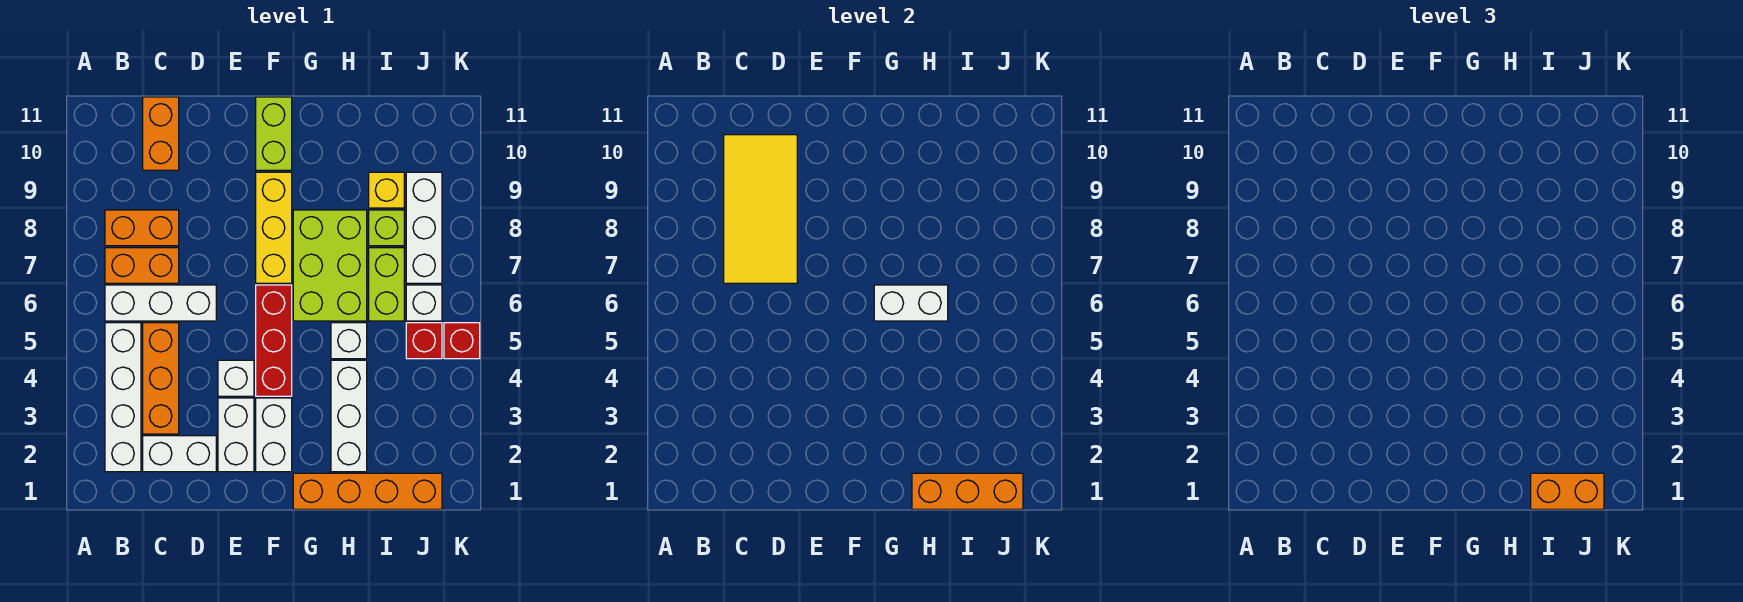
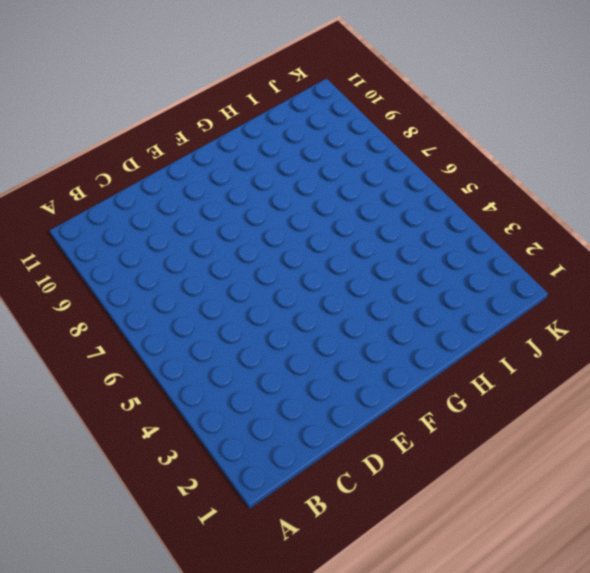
none -> white brick B2:B5 level 1
none -> white brick B6:D6 level 1
none -> orange brick B7:C7 level 1

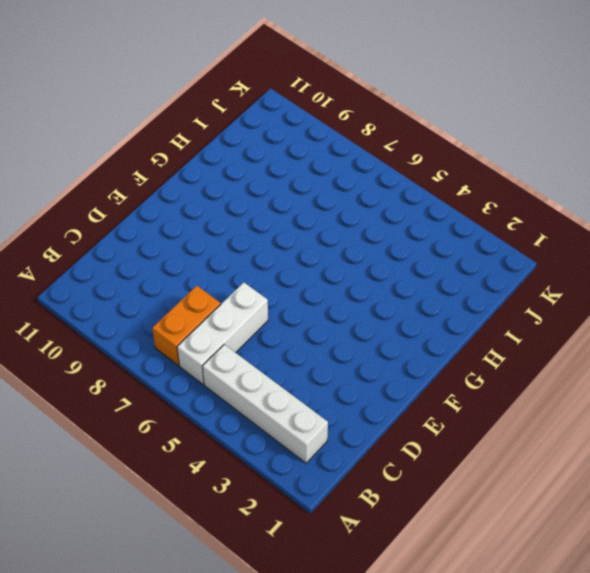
none -> orange brick B8:C8 level 1
none -> white brick C2:D2 level 1
none -> orange brick C3:C5 level 1

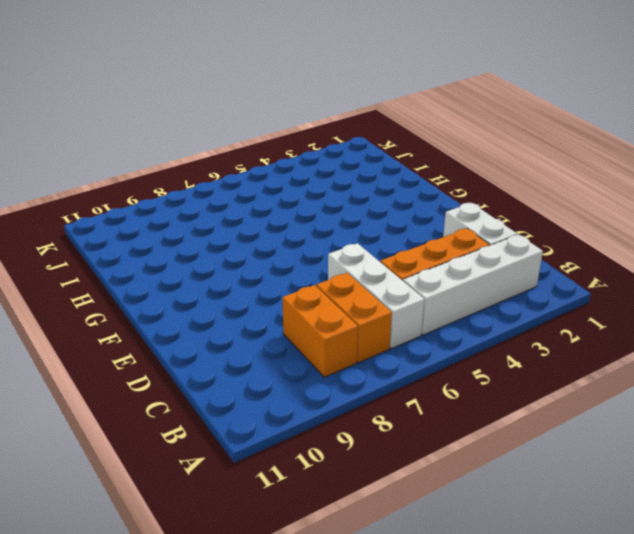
none -> orange brick C10:C11 level 1
none -> white brick E2:E3 level 1
none -> white brick E4 level 1

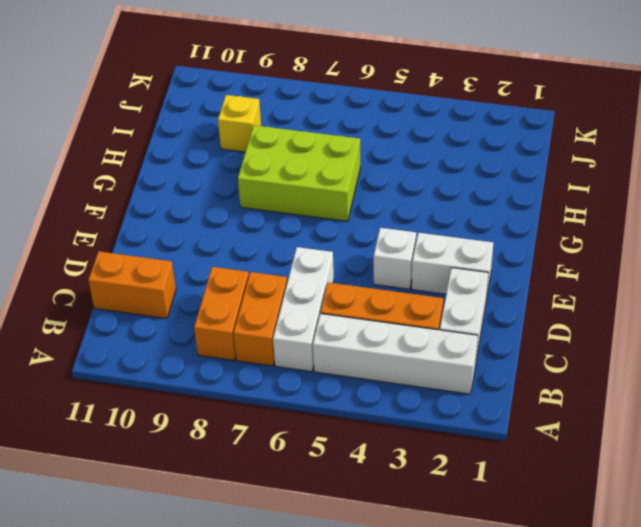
none -> white brick F2:F3 level 1
none -> red brick F4:F6 level 1
none -> yellow brick F7:F9 level 1

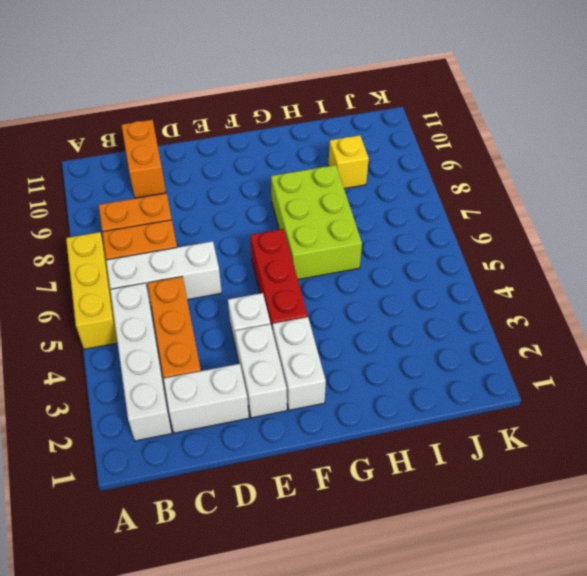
yellow brick A5:A7 level 1 -> yellow brick F7:F9 level 1
none -> lime brick F10:F11 level 1
none -> orange brick G1:J1 level 1
none -> white brick H2:H4 level 1

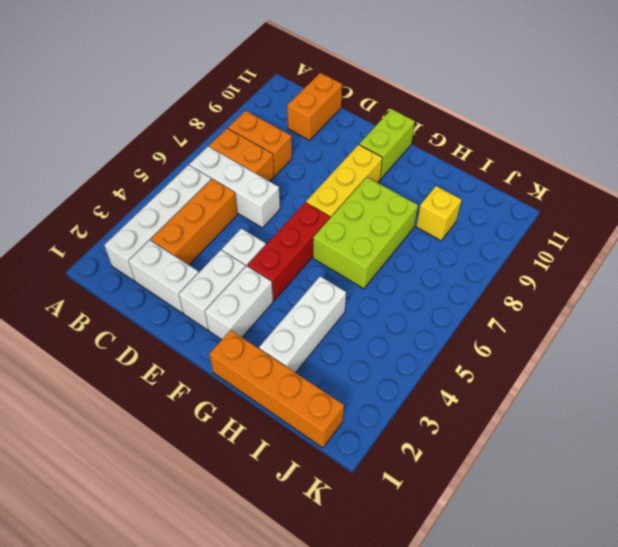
none -> white brick H5 level 1
none -> lime brick I6:I7 level 1
none -> lime brick I8 level 1

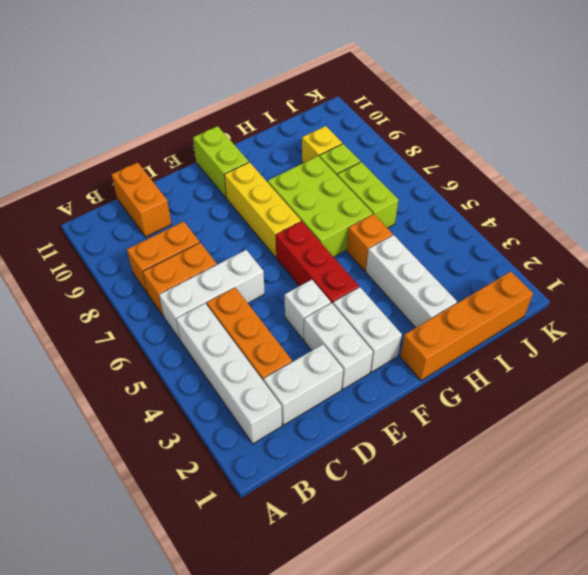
orange brick H5 level 1 -> white brick H5 level 1
none -> red brick J5 level 1
none -> white brick J6 level 1
none -> white brick J7:J9 level 1

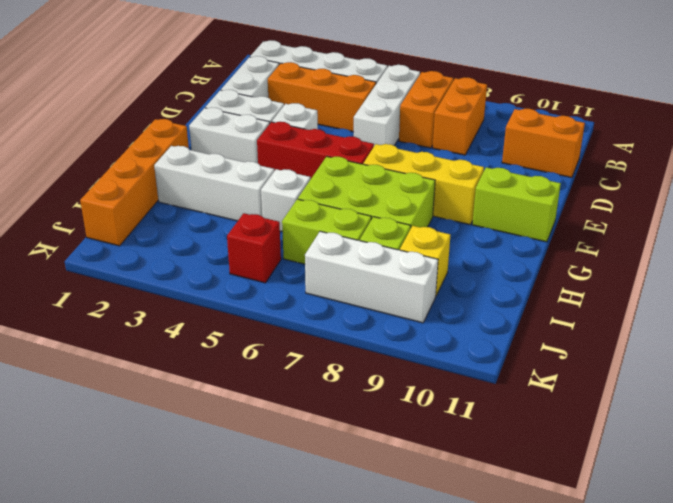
none -> white brick J6 level 1
none -> red brick K5 level 1
none -> yellow tile C7:D10 level 2

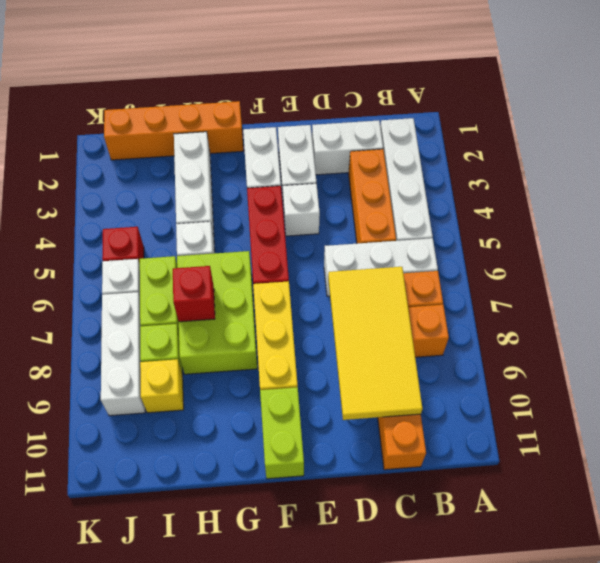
red brick H7 level 2 -> red brick K5 level 1
none -> white brick G6:H6 level 2
none -> orange brick H1:J1 level 2
none -> orange brick I1:J1 level 3

